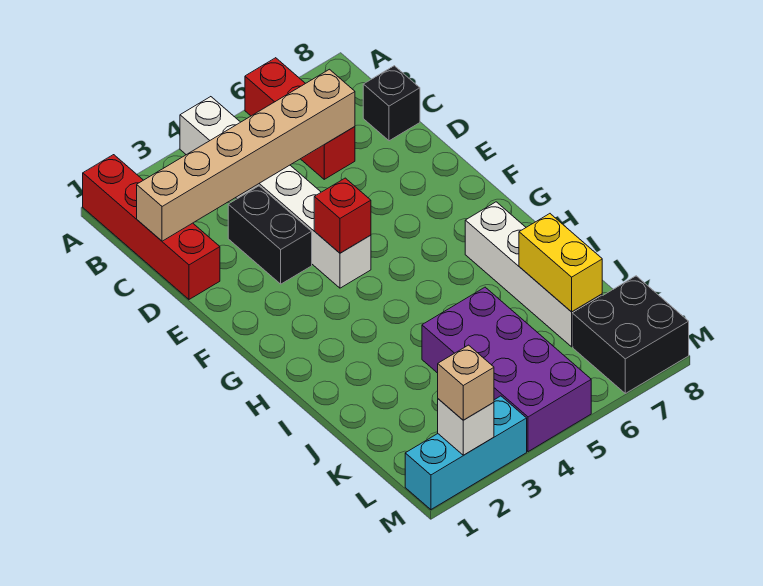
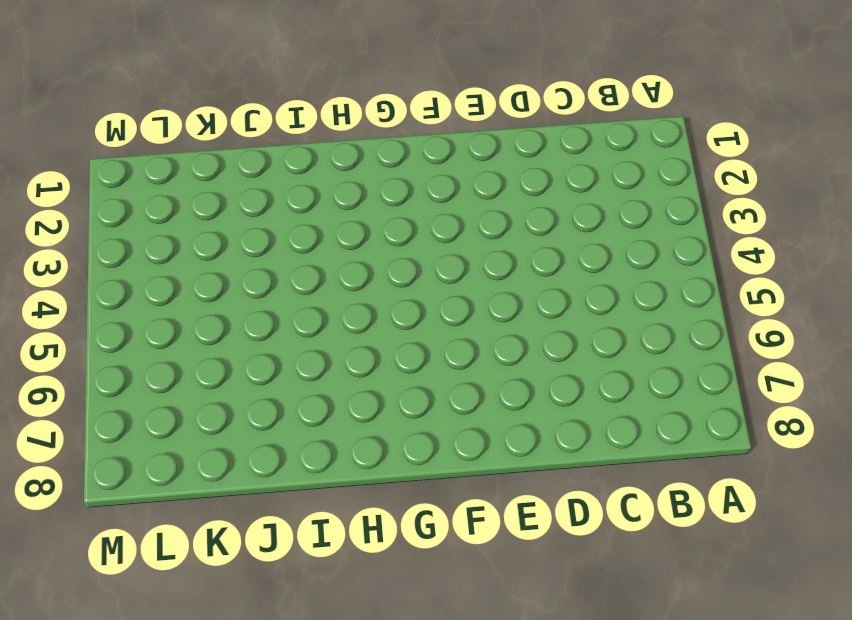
none -> red brick A1:D1 level 1
none -> white brick A4:F4 level 1
none -> red brick A6:C6 level 1

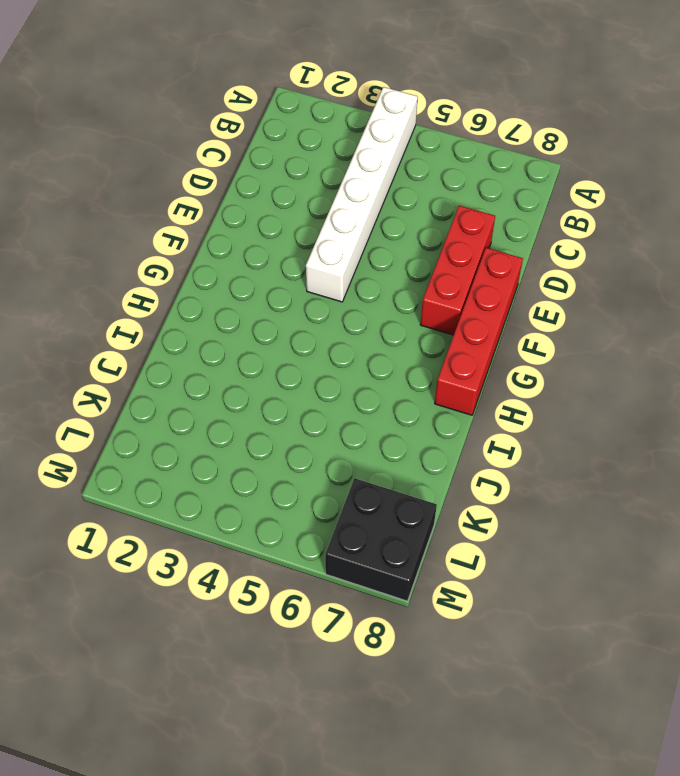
red brick D7:F7 level 1 -> red brick A6:C6 level 1
red brick E8:H8 level 1 -> red brick A1:D1 level 1
none -> black brick C8 level 1
none -> black brick D3:E3 level 1
none -> white brick H7:K7 level 1

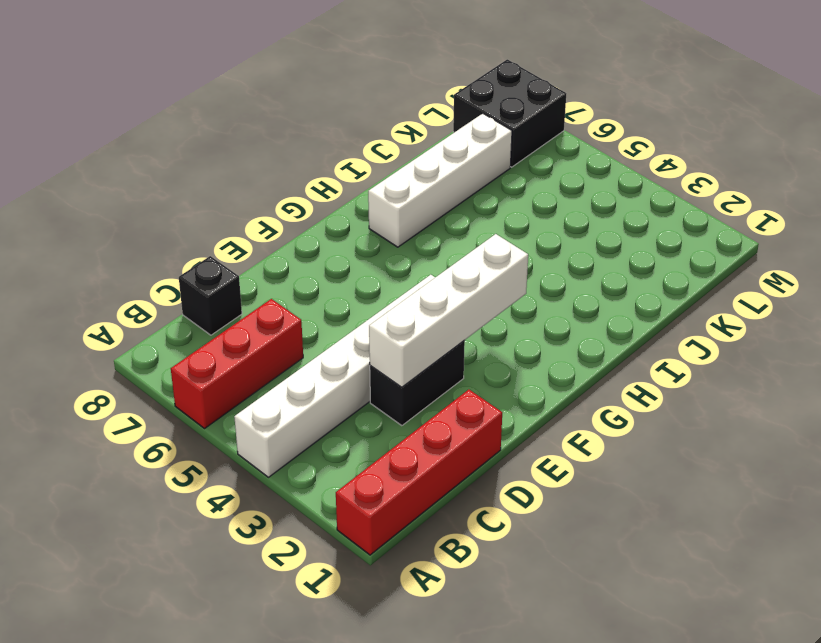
white brick D3:G3 level 2 -> none
none -> purple brick J4:M5 level 1
none -> cyan brick M1:M3 level 1
none -> tan brick C1:C6 level 2

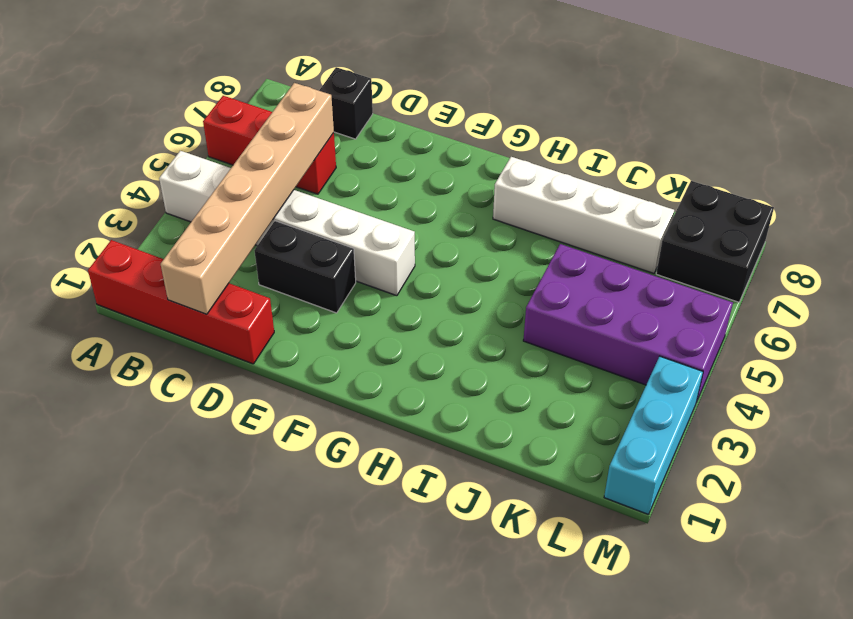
none -> red brick F4 level 2
none -> yellow brick J7:K7 level 2
none -> white brick M2 level 2

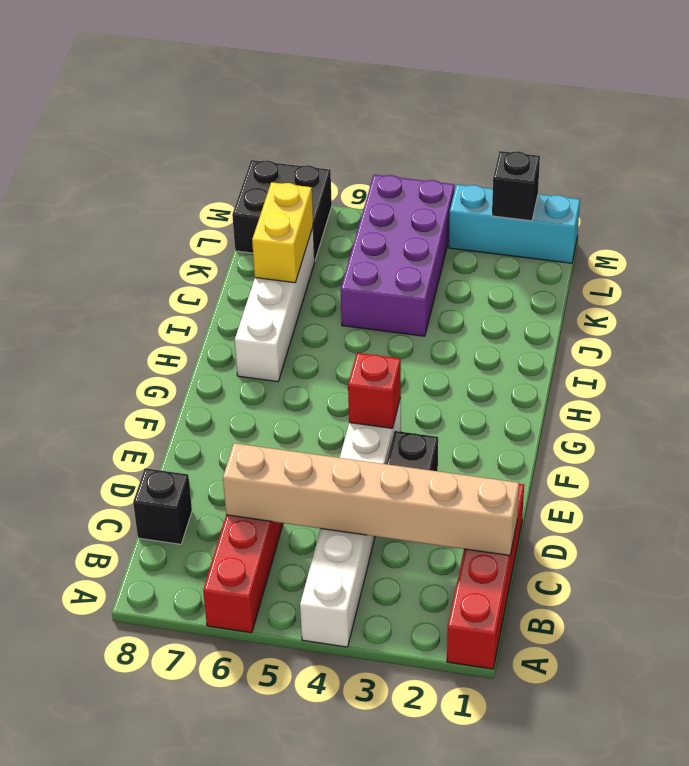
black brick M2 level 2 -> white brick M2 level 2
none -> tan brick M2 level 3

